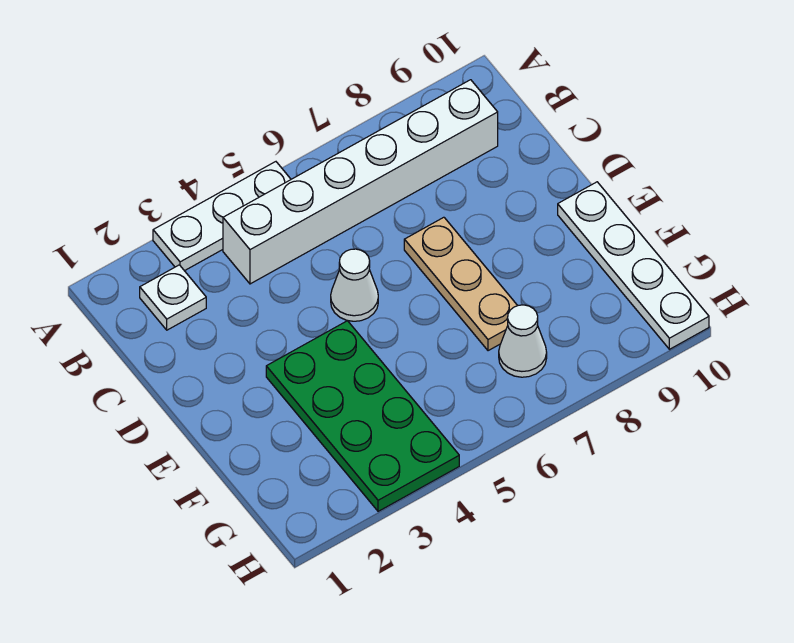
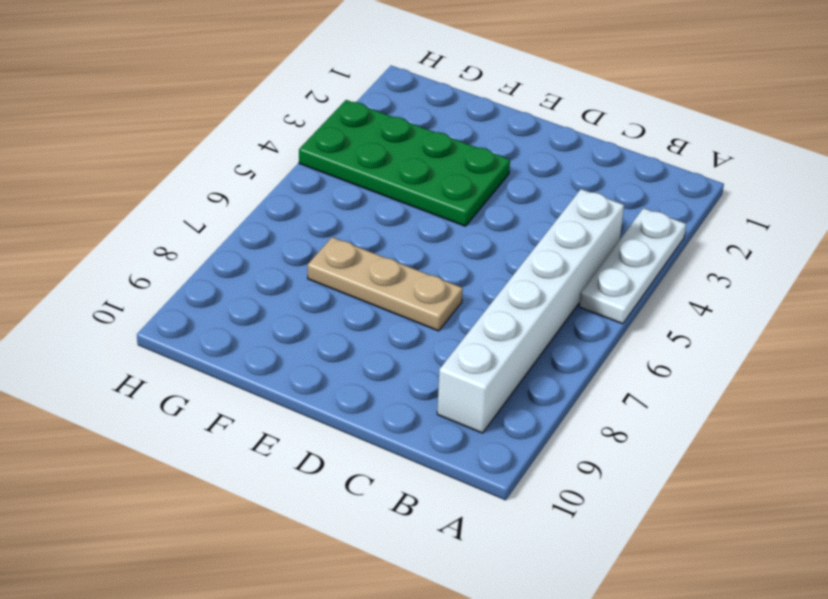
none -> white plate B2 level 1
none -> white cone D5 level 1

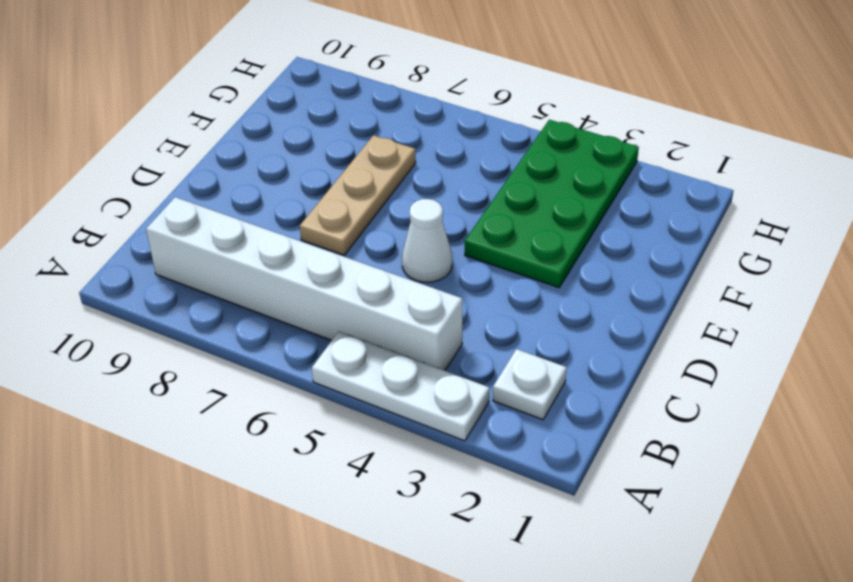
none -> white plate E10:H10 level 1
none -> white cone G7 level 1

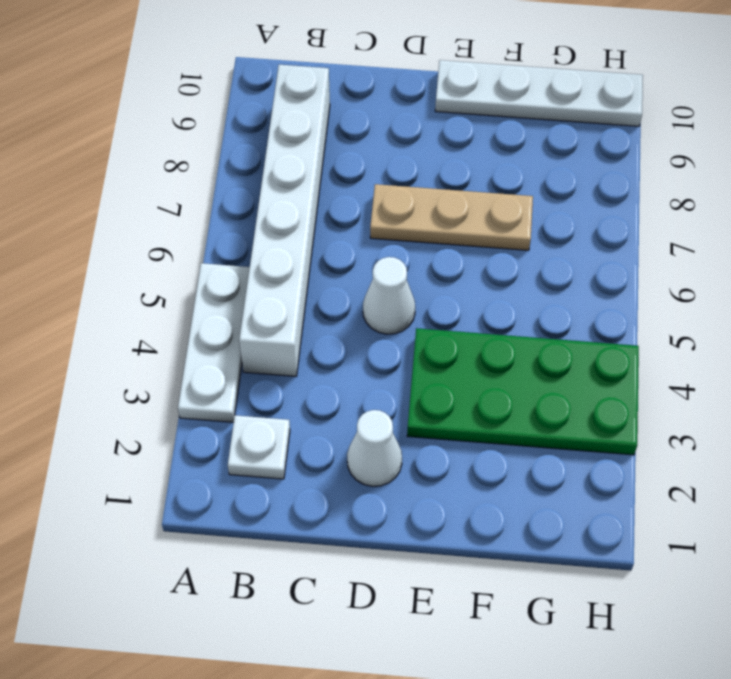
white cone D2 level 1 -> white cone G7 level 1

